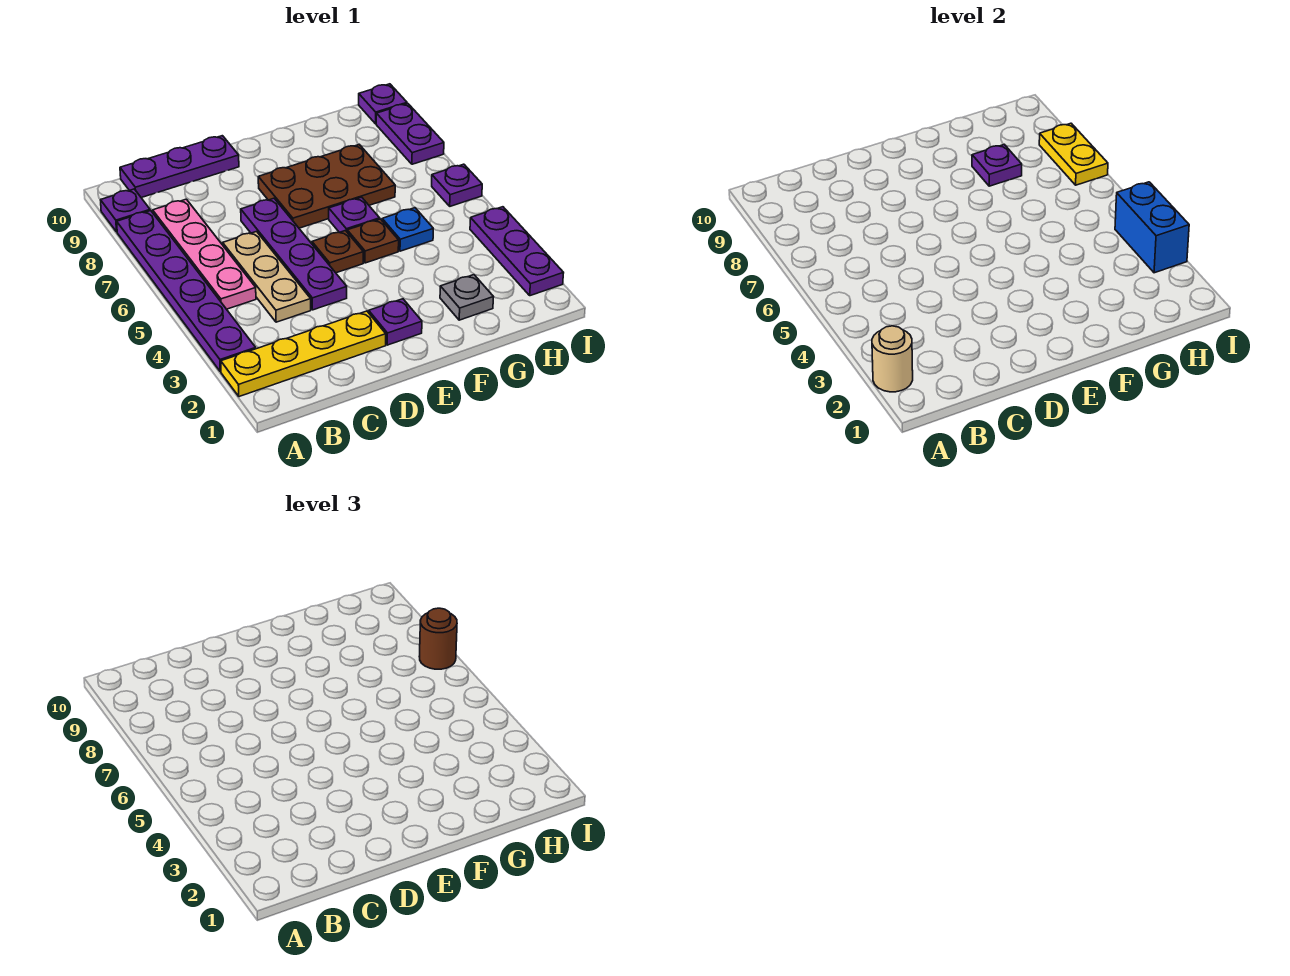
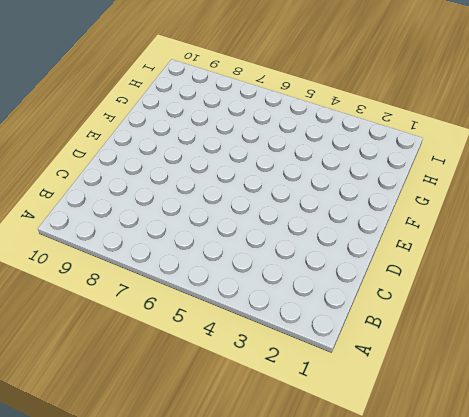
none -> yellow plate A2:D2 level 1
none -> purple plate A3:A8 level 1
none -> purple plate A9 level 1

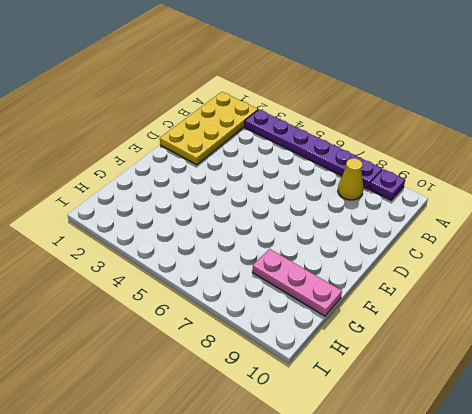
yellow plate A1:D2 level 1 -> yellow plate A2:D2 level 1
yellow cone B8 level 1 -> pink plate B5:B8 level 1
pink plate G8:G10 level 1 -> brown plate E7:G8 level 1
none -> purple plate B10:D10 level 1
none -> tan plate C4:C6 level 1
none -> purple plate D4:D7 level 1

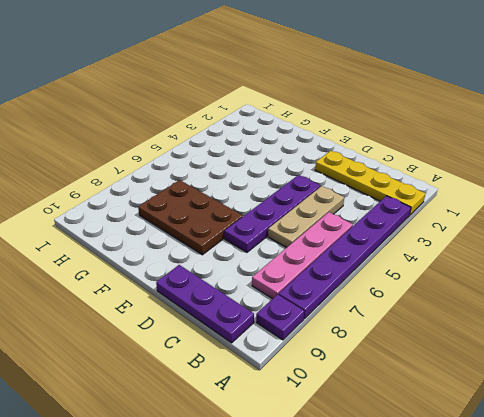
none -> purple plate E2 level 1
none -> brown plate E5 level 1
none -> brown plate F5 level 1

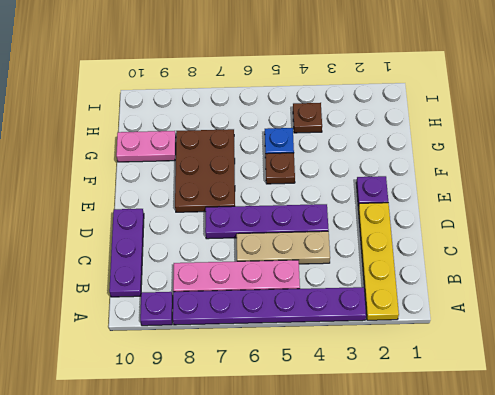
pink plate G9:G10 level 1 -> none
brown plate H4 level 1 -> brown plate E5 level 1
none -> purple plate F6 level 1
none -> grey plate G2 level 1
none -> purple plate I2:I4 level 1

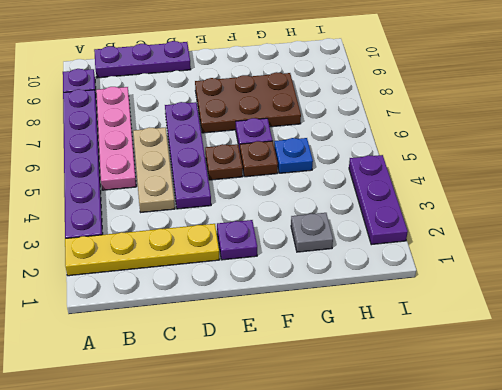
none -> purple plate I6 level 1
none -> purple plate I8:I9 level 1
none -> purple plate I10 level 1

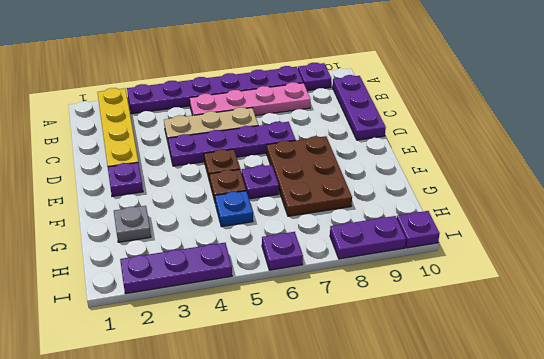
none -> tan round brick A2 level 2
none -> purple plate G8 level 2
none -> blue brick I3:I4 level 2

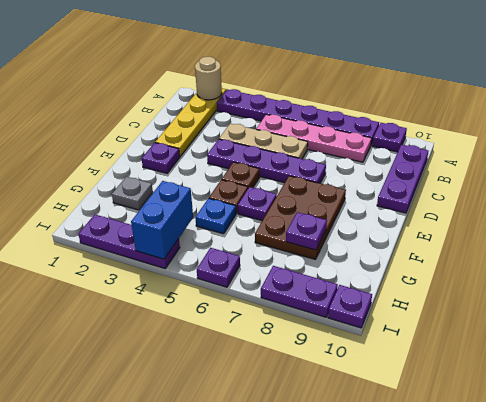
blue brick H4:I4 level 2 -> blue brick I3:I4 level 2
none -> yellow plate I7:I8 level 2
none -> brown round brick I7 level 3

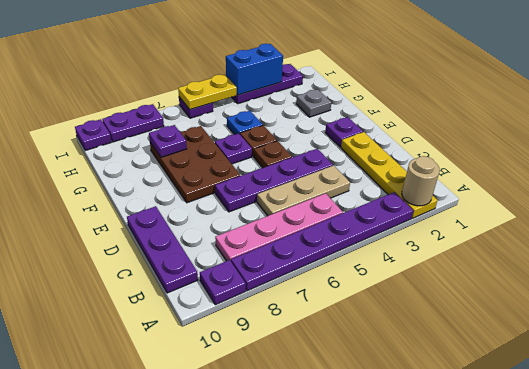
yellow plate I5:I6 level 2 -> yellow plate I7:I8 level 2
none -> brown round brick I7 level 3

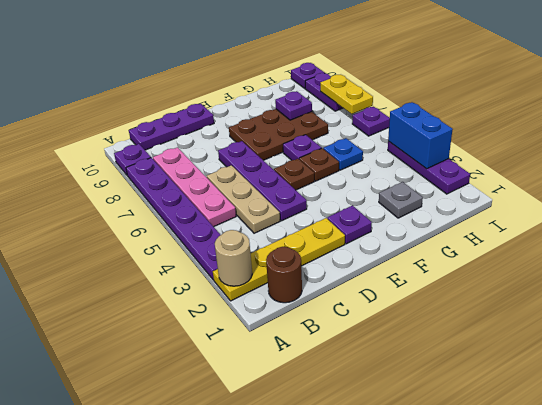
brown round brick B1 level 1 -> brown round brick I7 level 3

